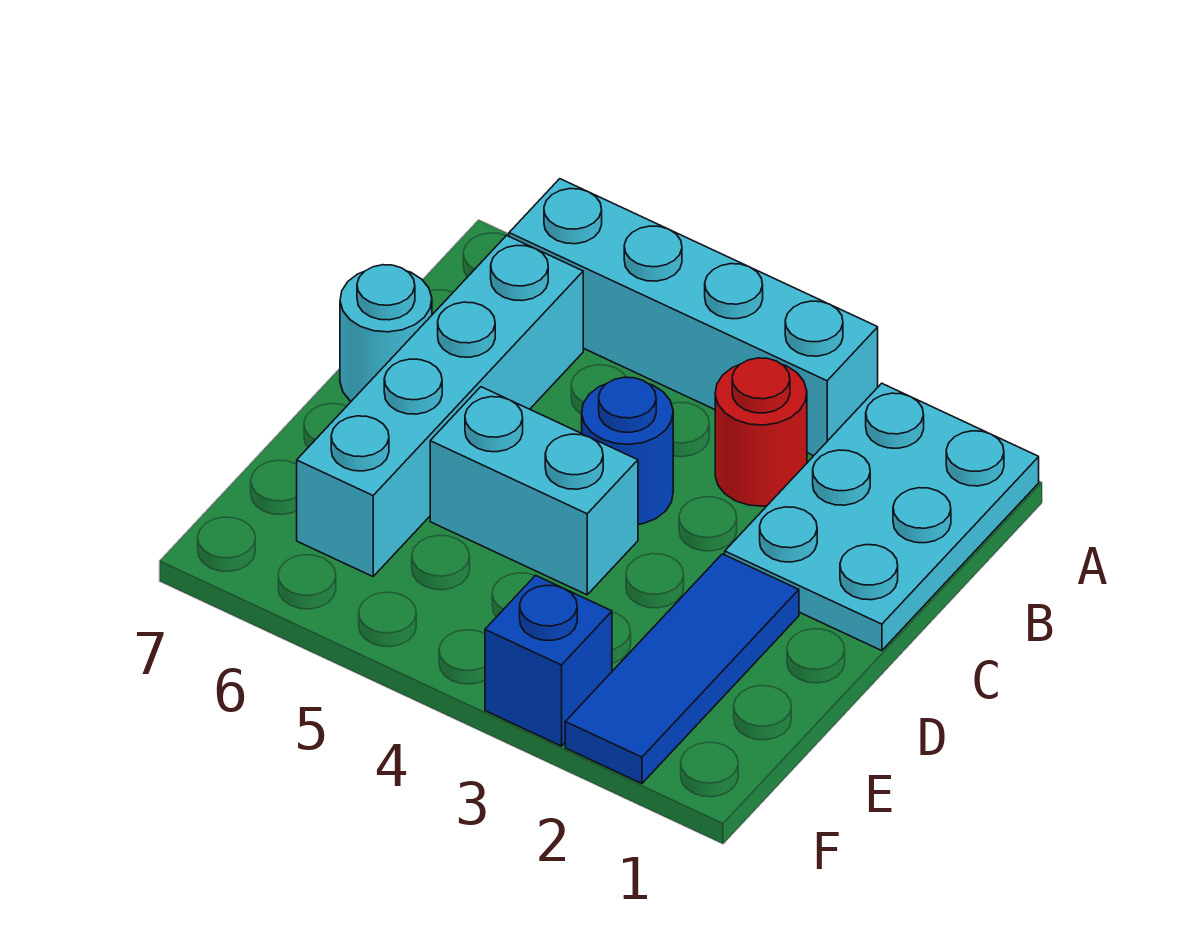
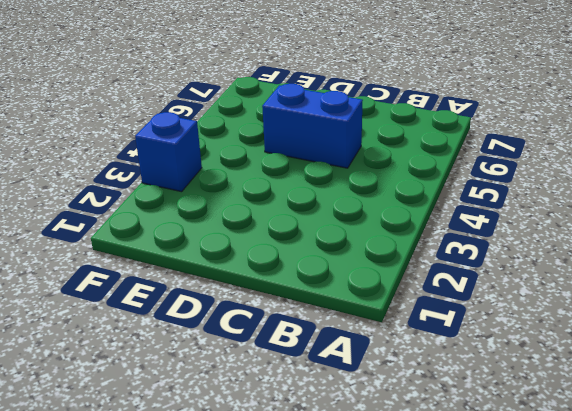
blue brick C5:D5 level 1 -> cyan brick D4:D5 level 1
none -> cyan plate A1:C2 level 1
none -> cyan brick A3:A6 level 1

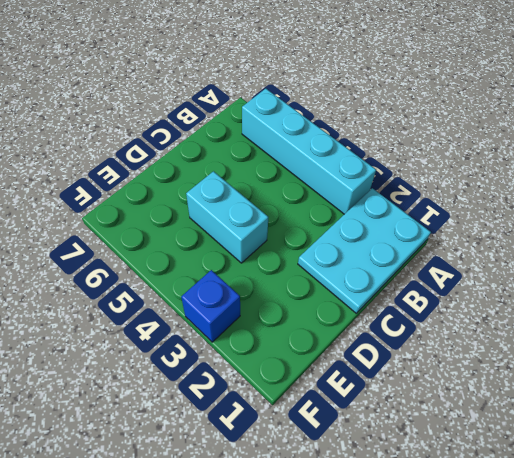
none -> red round brick B3 level 1
none -> cyan brick B6:E6 level 1

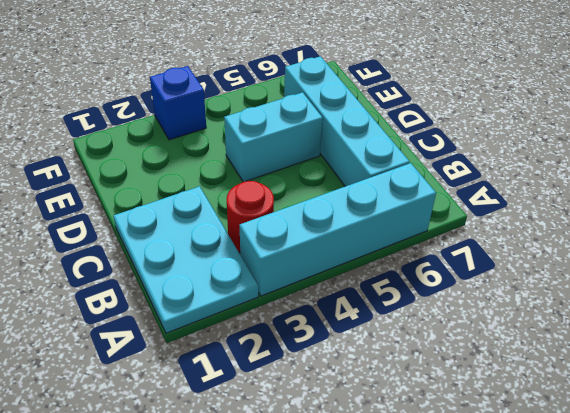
none -> blue round brick C4 level 1
none -> cyan round brick C7 level 1

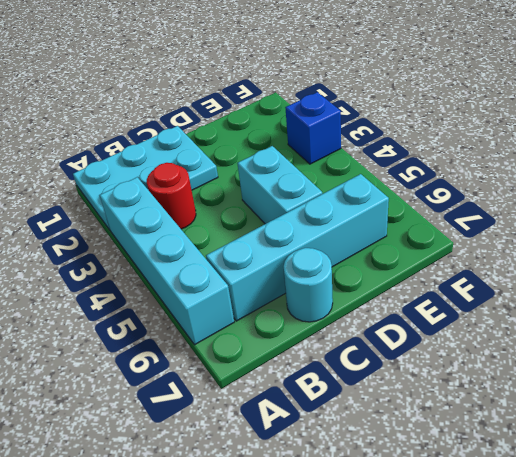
none -> blue round brick C4 level 1
none -> blue tile D2:F2 level 1

